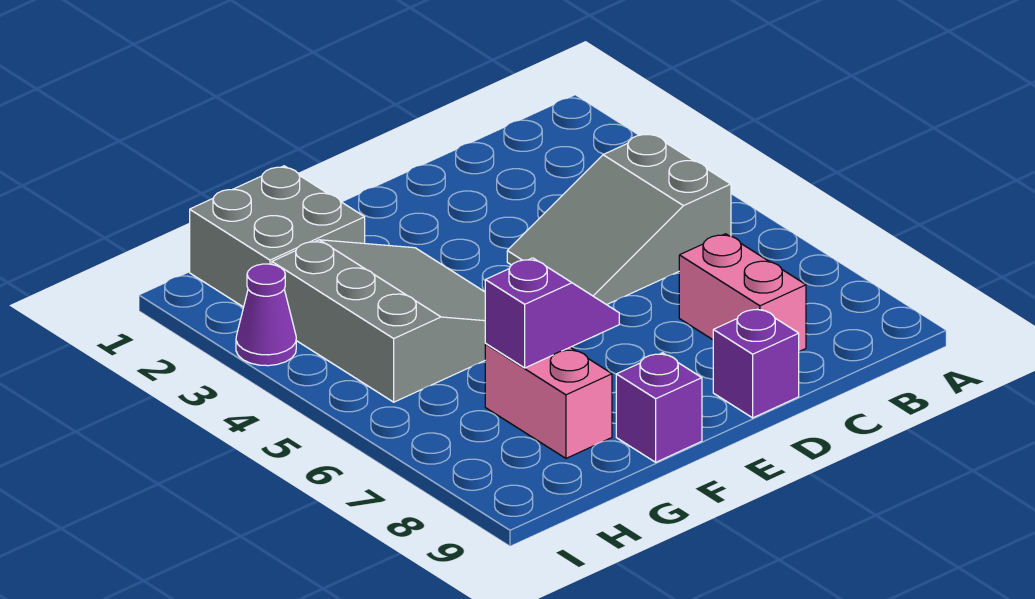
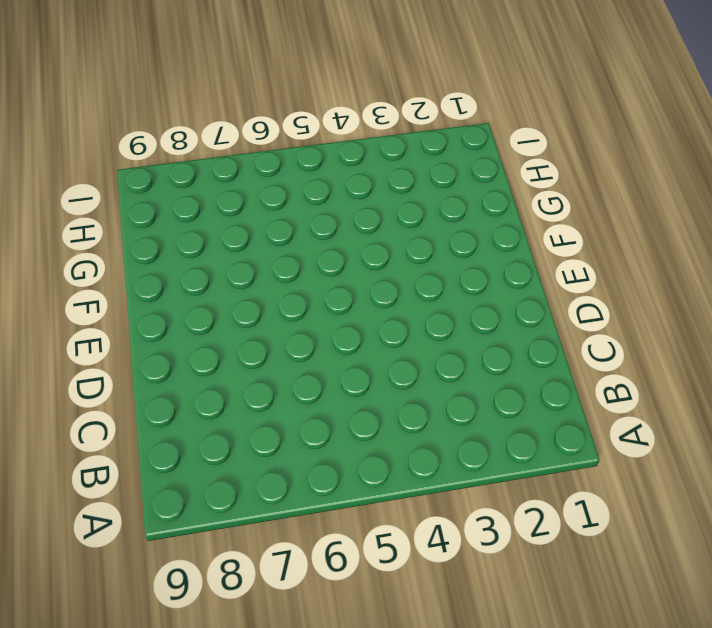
none -> grey slope B4:D5 level 1 top B
none -> pink brick C7:C8 level 1

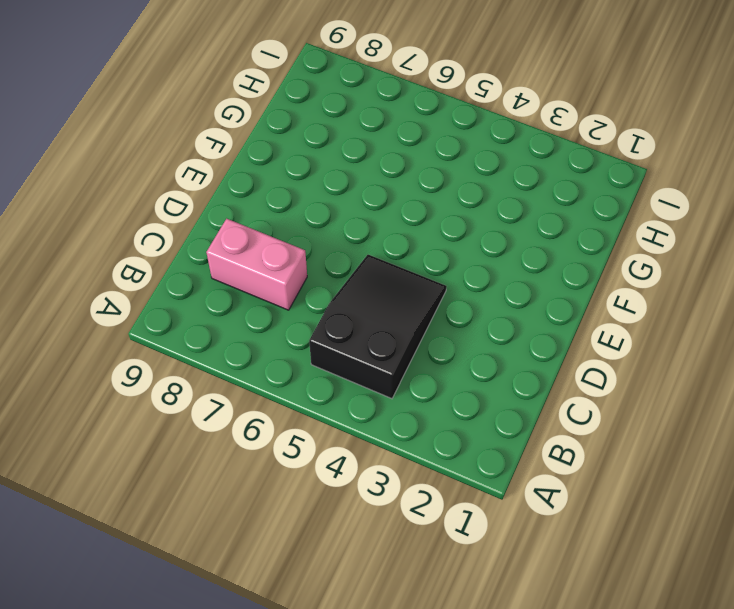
black slope B4:D5 level 1 top B -> grey slope B4:D5 level 1 top B
none -> purple brick D9 level 1
none -> grey slope F3:H5 level 1 top H

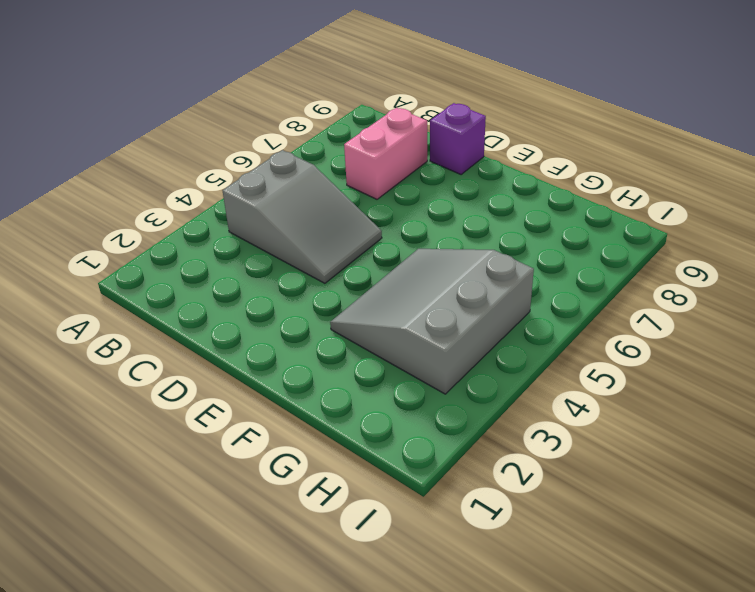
none -> purple brick F9 level 1
none -> grey brick G1:H2 level 1

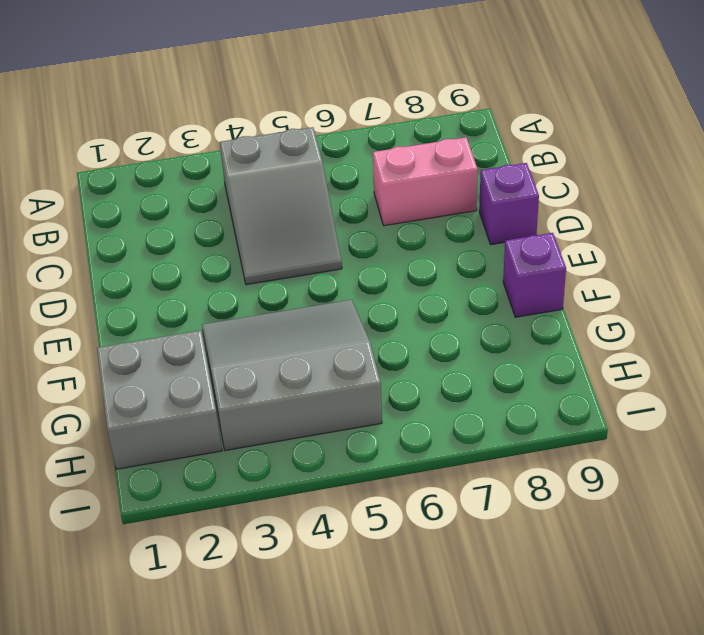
none -> pink brick G7:G8 level 1
none -> purple cone I3 level 1

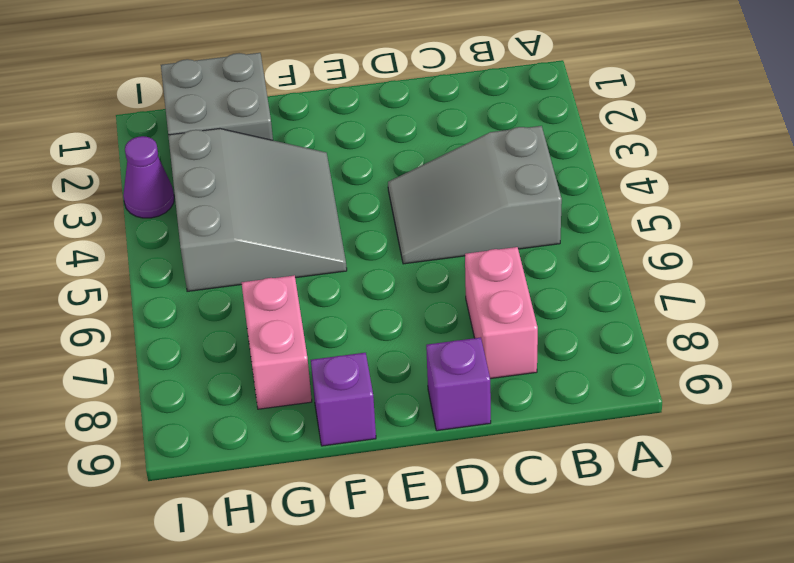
none -> purple slope F7:G7 level 2 top G

